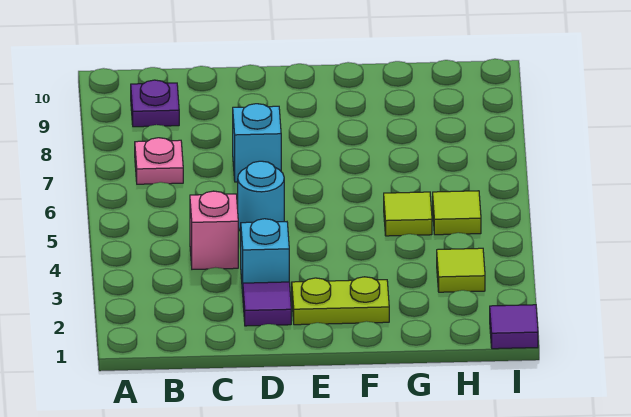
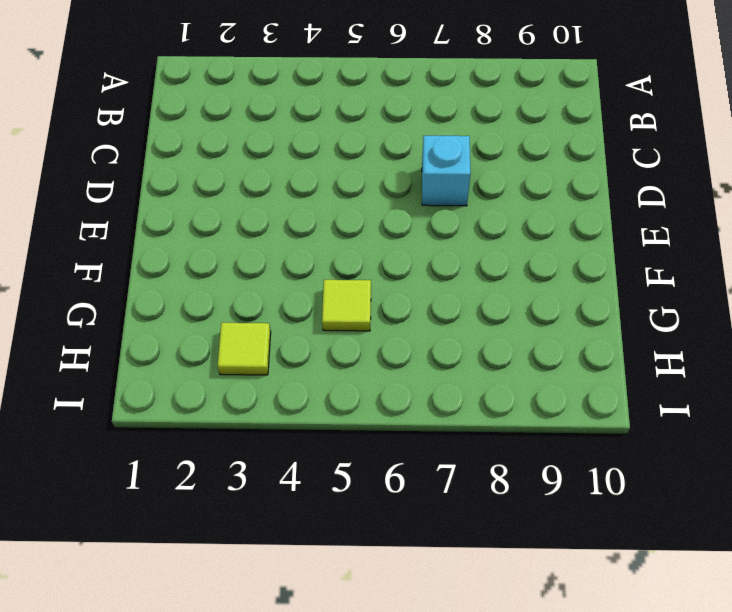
none -> pink plate B7 level 1
none -> purple plate B9 level 1
none -> pink brick C4 level 1

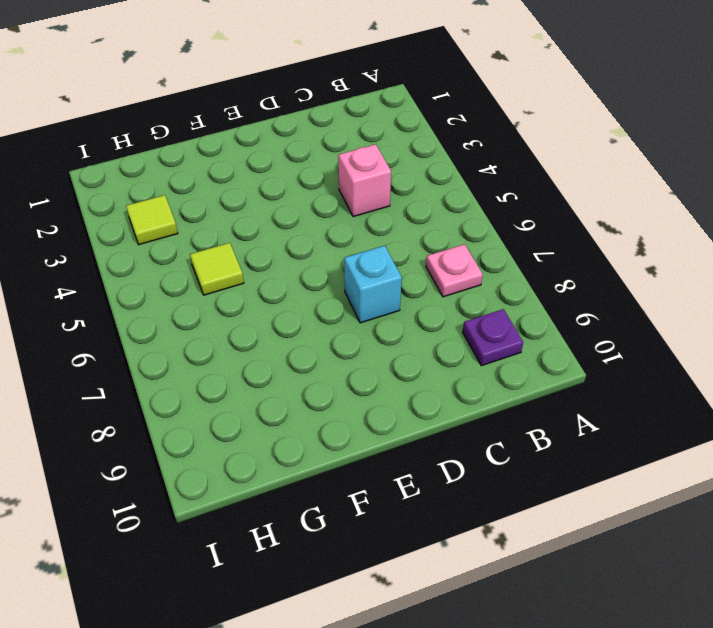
none -> purple tile D2 level 1
none -> cyan brick D3 level 1
none -> cyan round brick D5 level 1

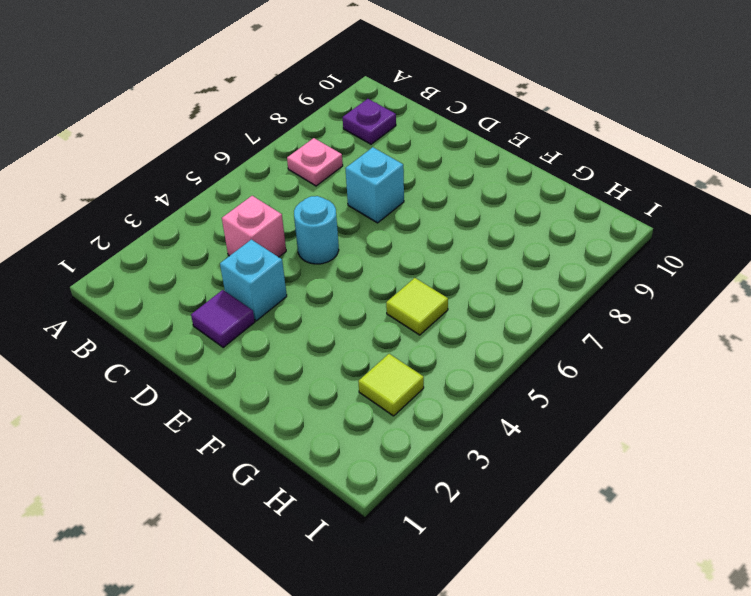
none -> lime plate E2:F2 level 1
none -> lime tile H5 level 1
none -> purple tile I1 level 1

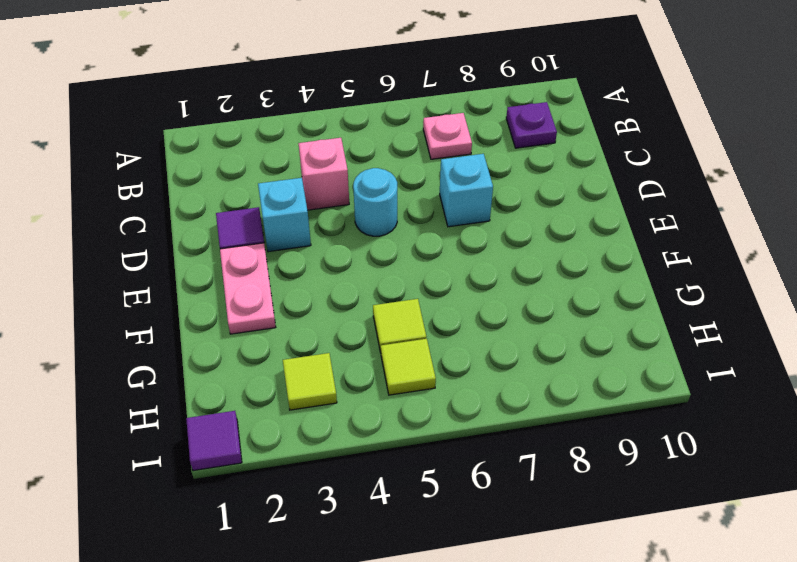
pink plate E2:F2 level 1 -> lime plate E2:F2 level 1

